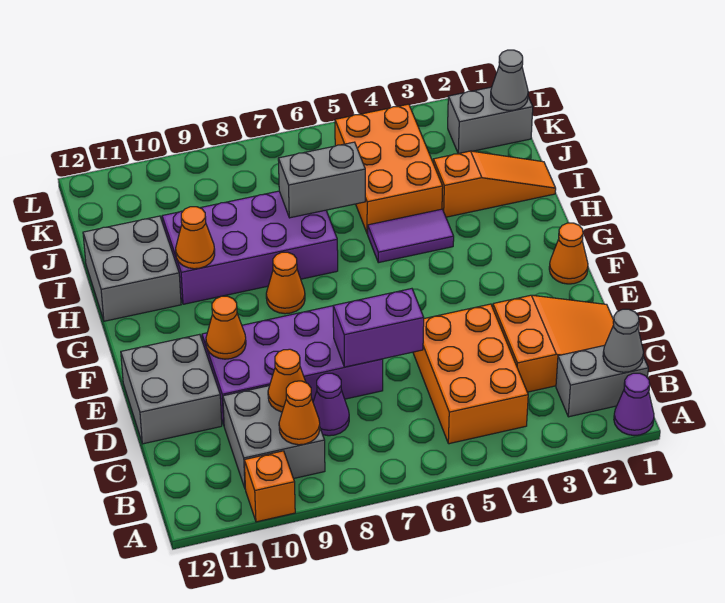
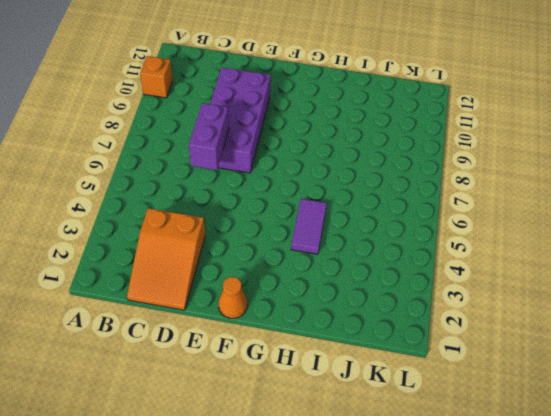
none -> purple cone A1 level 1
none -> grey brick B1:B2 level 1
none -> orange brick B4:D5 level 1

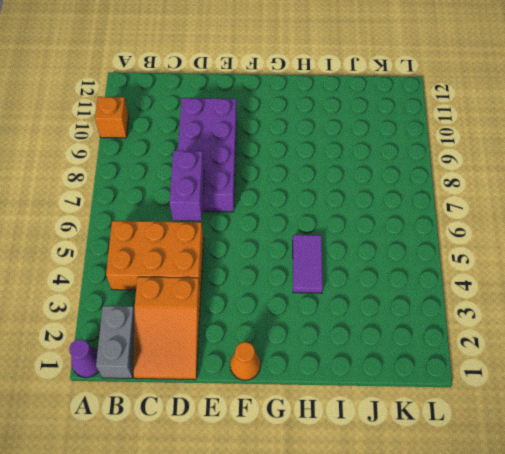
none -> grey brick B9:C10 level 1
none -> purple cone C8 level 1
none -> grey brick D11:E12 level 1

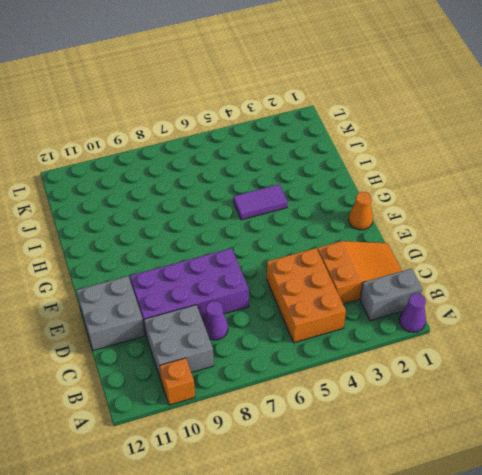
none -> orange cone G8 level 1
none -> purple brick H7:I10 level 1
none -> grey brick H11:I12 level 1

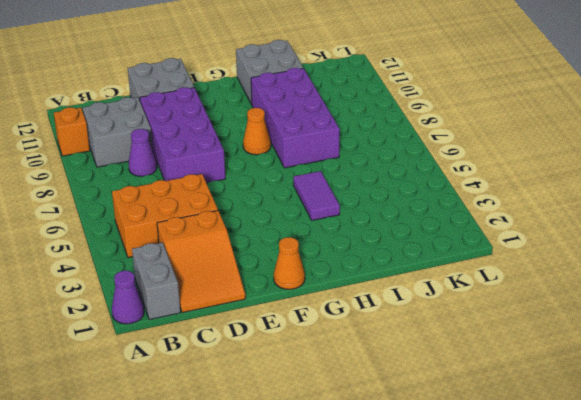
none -> orange slope I1:I3 level 1 top 3
none -> orange brick I4:K5 level 1
none -> grey brick K1:K2 level 1

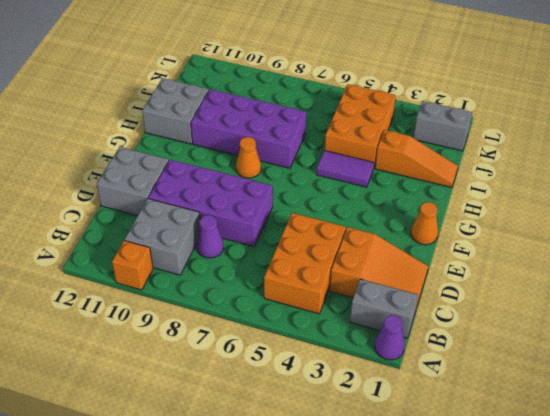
none -> grey cone B1 level 2
none -> orange cone B9 level 2
none -> orange cone C9 level 2

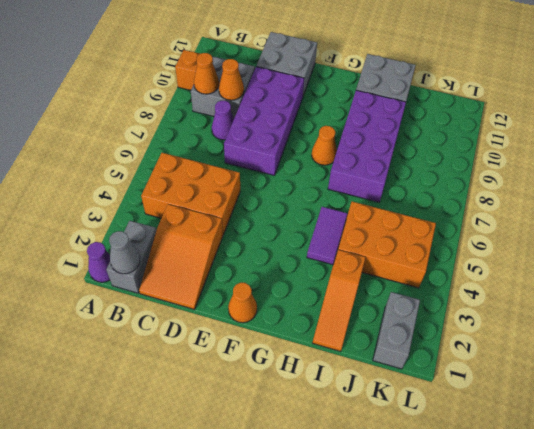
none -> purple brick D6:D7 level 2
none -> orange cone E10 level 2
none -> orange cone H10 level 2

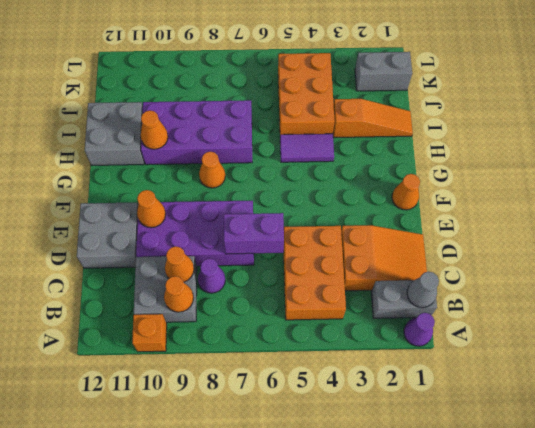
none -> grey brick I6:I7 level 2
none -> grey cone K1 level 2

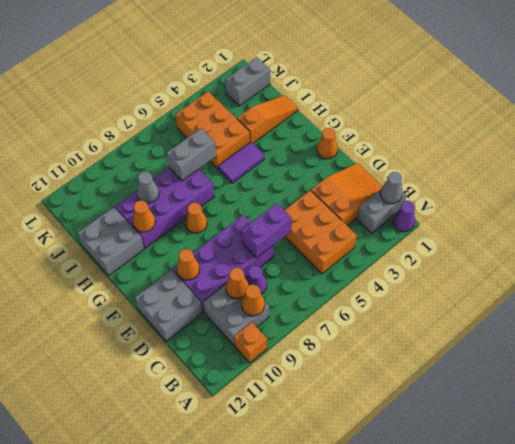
grey cone I9 level 2 -> grey cone K1 level 2

